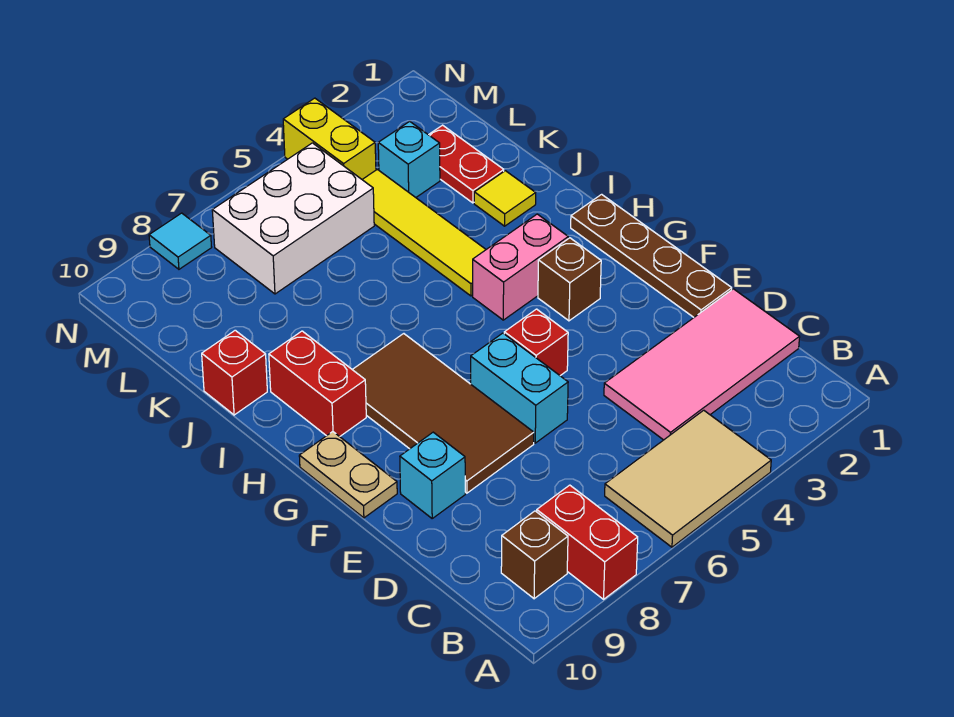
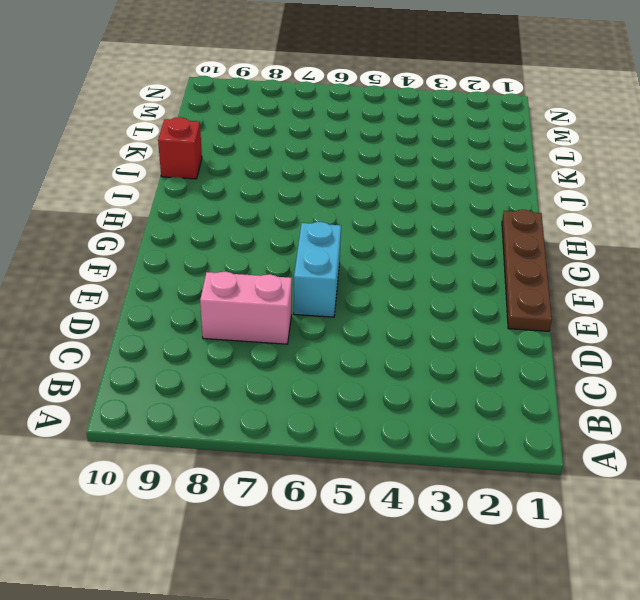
pink brick D7:D8 level 1 -> pink brick H3:H4 level 1
none -> tan tile A4:B6 level 1
none -> red brick A8:B8 level 1
none -> brown brick B9 level 1

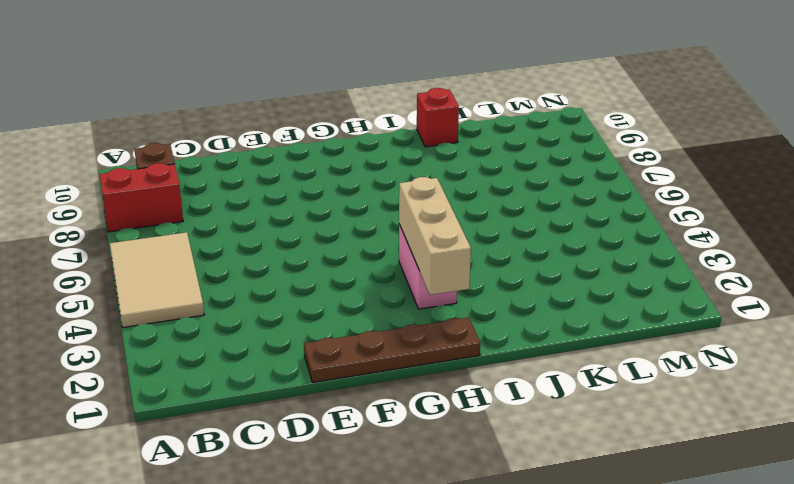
tan brick H2:H4 level 2 -> none
none -> pink tile C1:D4 level 1
none -> cyan brick E6:F6 level 1
none -> brown tile E7:H8 level 1

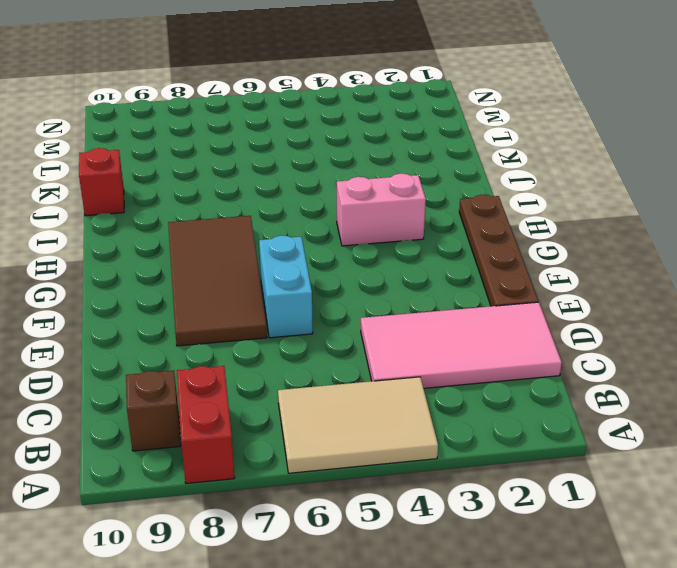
none -> cyan brick E9 level 1
none -> red brick F5 level 1
none -> tan plate F10:G10 level 1

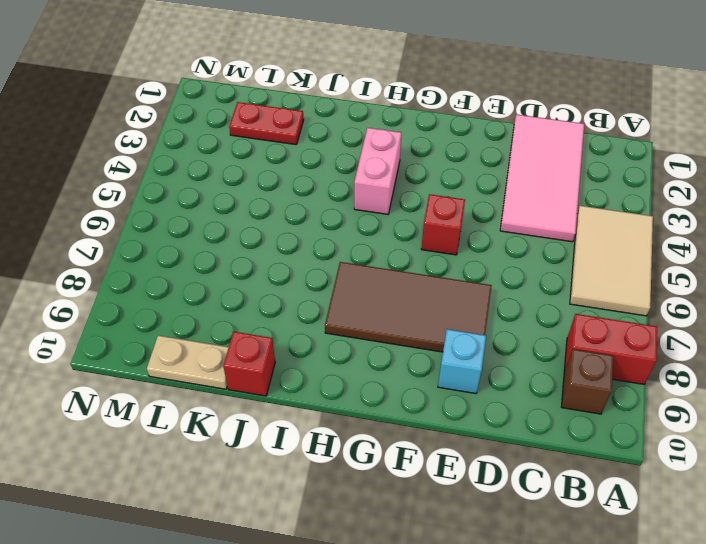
tan plate K10:L10 level 1 -> tan plate F10:G10 level 1
none -> brown plate E1:H1 level 1
none -> cyan brick E6:F6 level 1
none -> brown brick G3 level 1

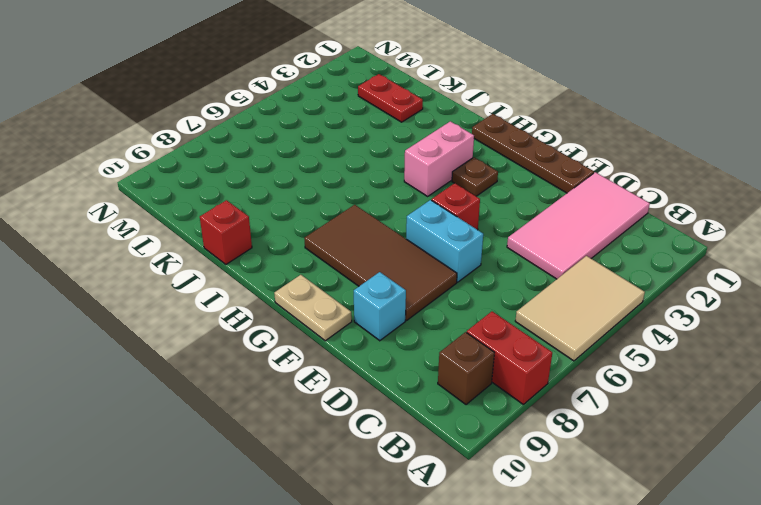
brown plate G3 level 1 -> brown brick G3 level 1
none -> red brick H9:I9 level 1
none -> yellow tile I4:L4 level 1
none -> yellow tile J2 level 1

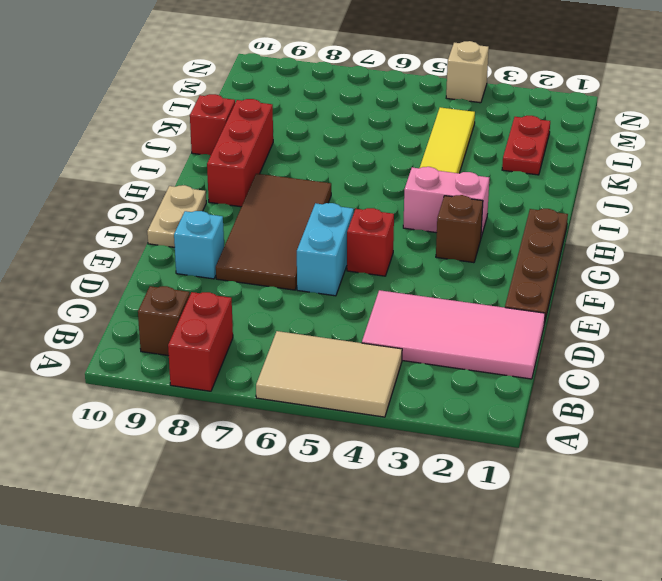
red brick H9:J9 level 1 -> red brick H9:I9 level 1
tan brick N4 level 1 -> yellow brick M4:N4 level 1
none -> yellow tile J2 level 1
none -> cyan brick L3 level 1
none -> white brick L5:M7 level 1

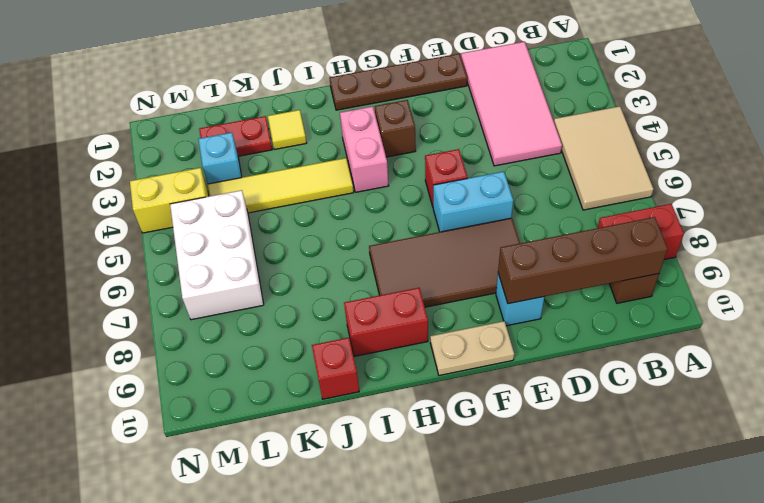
brown brick B9:E9 level 2 -> none
none -> cyan tile N8 level 1

